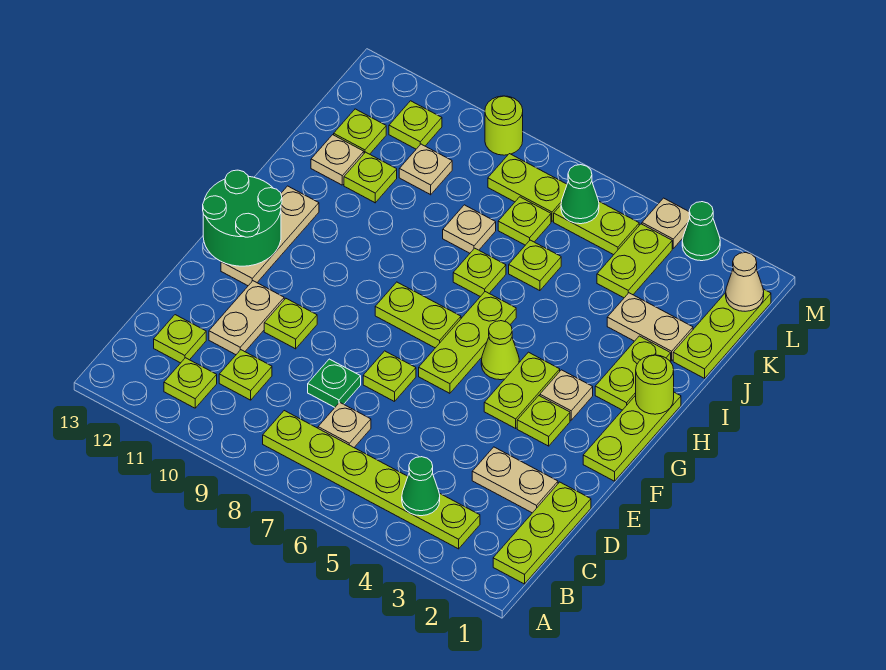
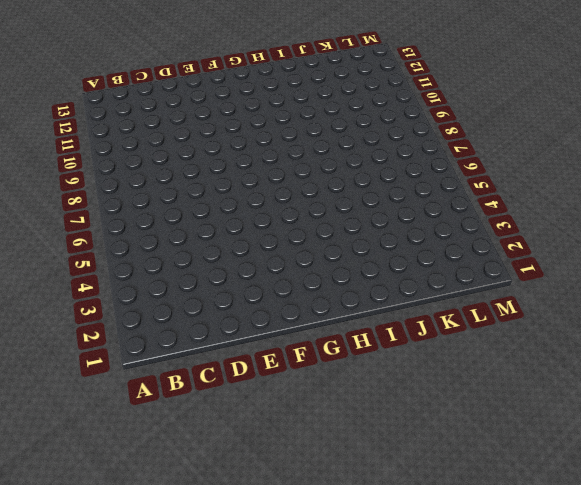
none -> lime plate B1:D1 level 1
none -> lime plate B3:B8 level 1
none -> lime plate B11 level 1
none -> tan plate C7 level 1

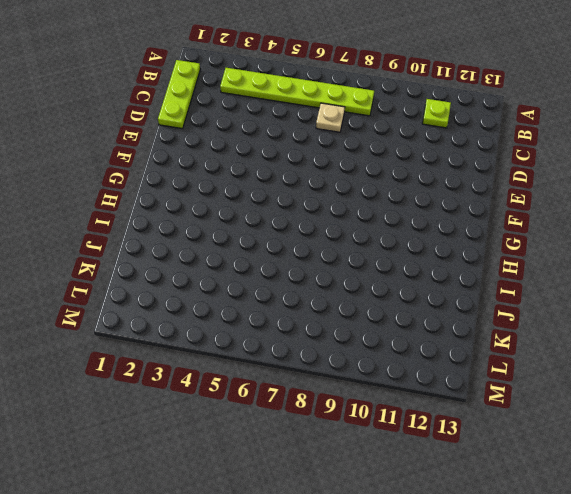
none -> lime plate C10 level 1
none -> lime plate C12 level 1
none -> tan plate D2:D3 level 1
none -> green plate D8 level 1

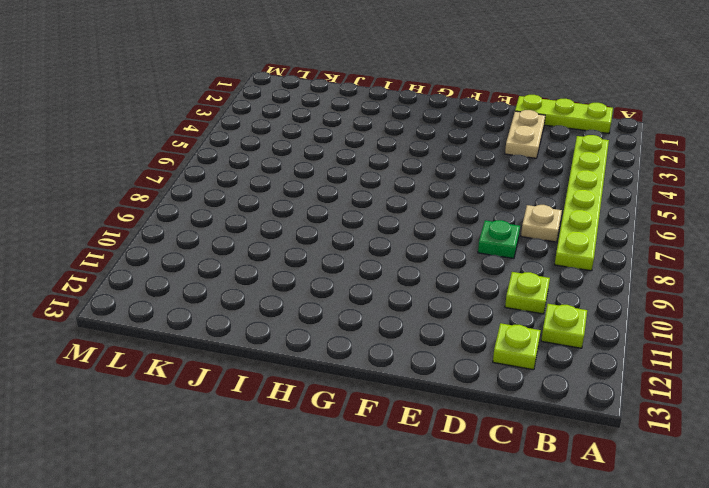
none -> tan plate D11:E11 level 1
none -> lime plate E7 level 1
none -> lime plate E10 level 1
none -> lime plate F1:H1 level 1

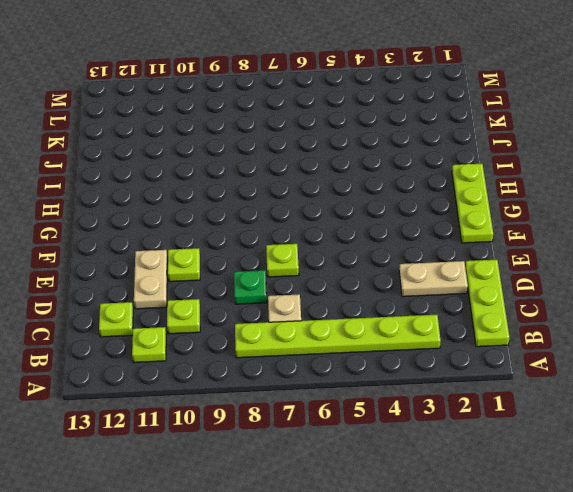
none -> lime plate F3 level 1
none -> lime plate F4:G4 level 1
none -> lime plate F6:H6 level 1
none -> tan plate F12:H12 level 1

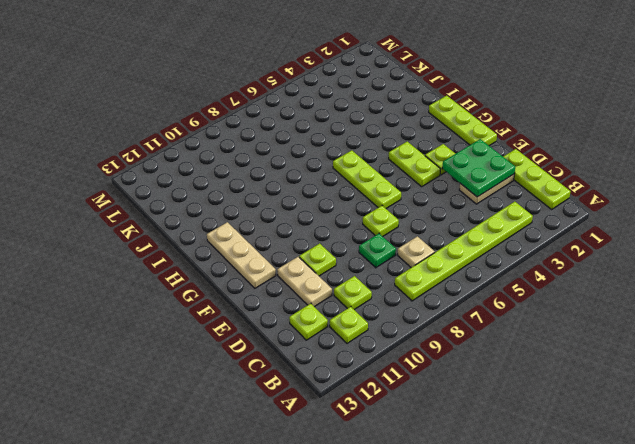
green plate D2:E3 level 2 -> none
none -> tan plate G3 level 1
none -> lime cone G5 level 1
none -> lime plate G7:G8 level 1
none -> lime plate H2:I2 level 1

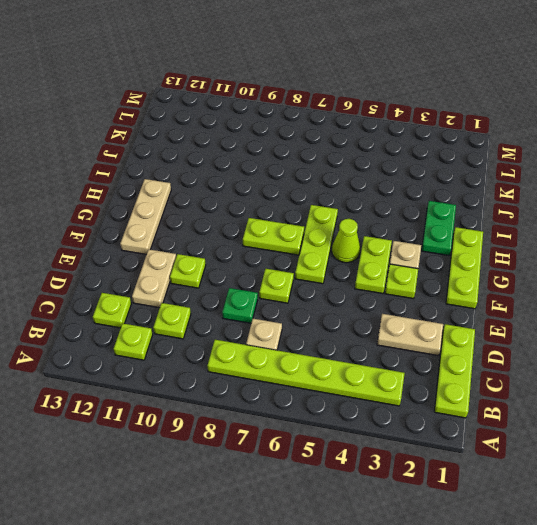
green plate H2:I2 level 1 -> lime plate H2:I2 level 1
none -> lime plate I7 level 1
none -> lime plate J1:L1 level 1
none -> tan plate J2:J3 level 1
none -> lime plate J6 level 1

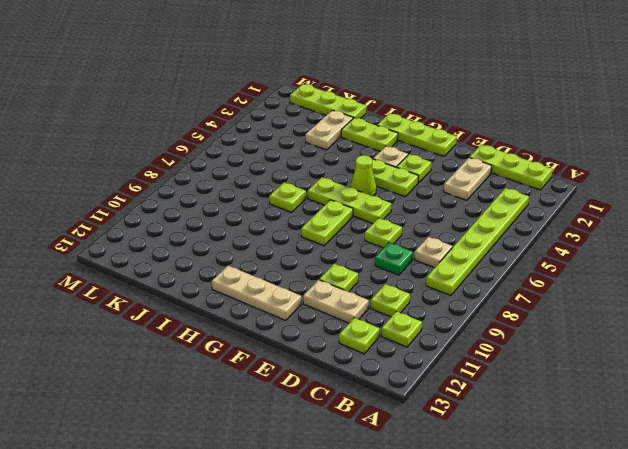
none -> lime plate J6 level 1
none -> tan plate J8 level 1
none -> lime plate J11 level 1
none -> tan plate J12 level 1

